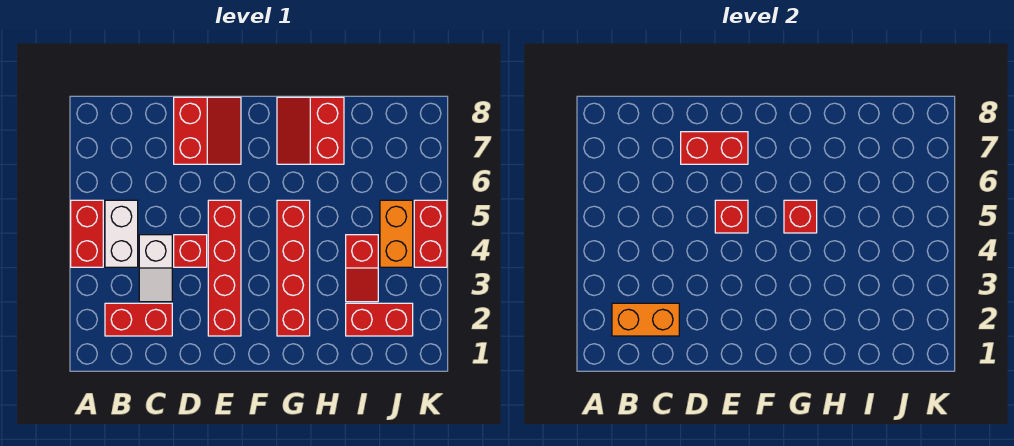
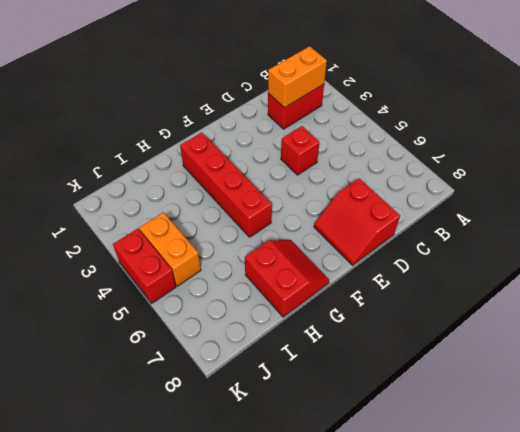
none -> red brick A4:A5 level 1
none -> white brick B4:B5 level 1
none -> white slope C3:C4 level 1 top 4

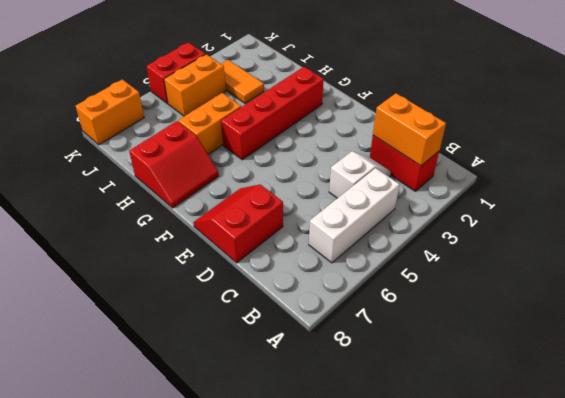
white brick B4:B6 level 1 -> white brick B4:B5 level 1
orange brick H5:H6 level 1 -> none
orange tile I3:J3 level 1 -> red slope I3:I4 level 1 top 4
orange brick K7:K8 level 1 -> none
none -> red brick A4:A5 level 1
none -> red brick D4 level 1
none -> red brick E2:E5 level 1

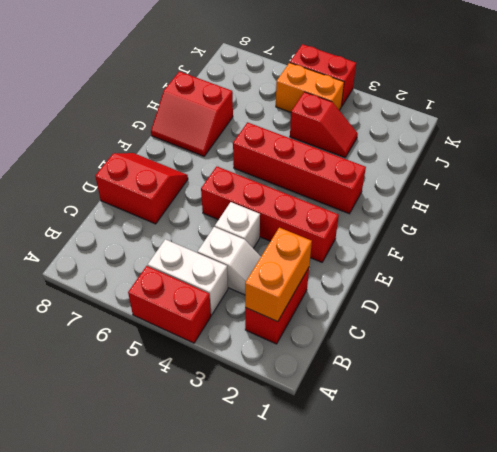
white brick D4 level 1 -> red brick D4 level 1
none -> red brick I2:J2 level 1
none -> red brick D7:E7 level 2
none -> red brick E5 level 2

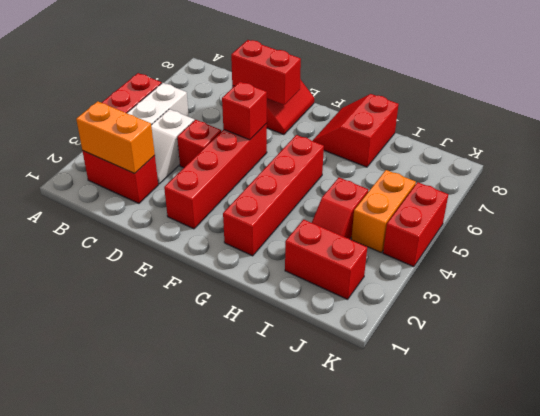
none -> red brick G5 level 2

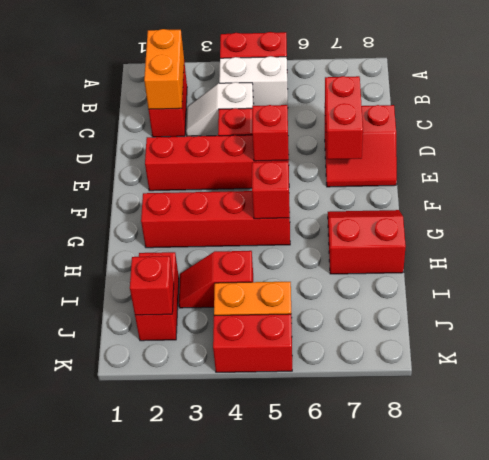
red brick J2 level 2 -> none

